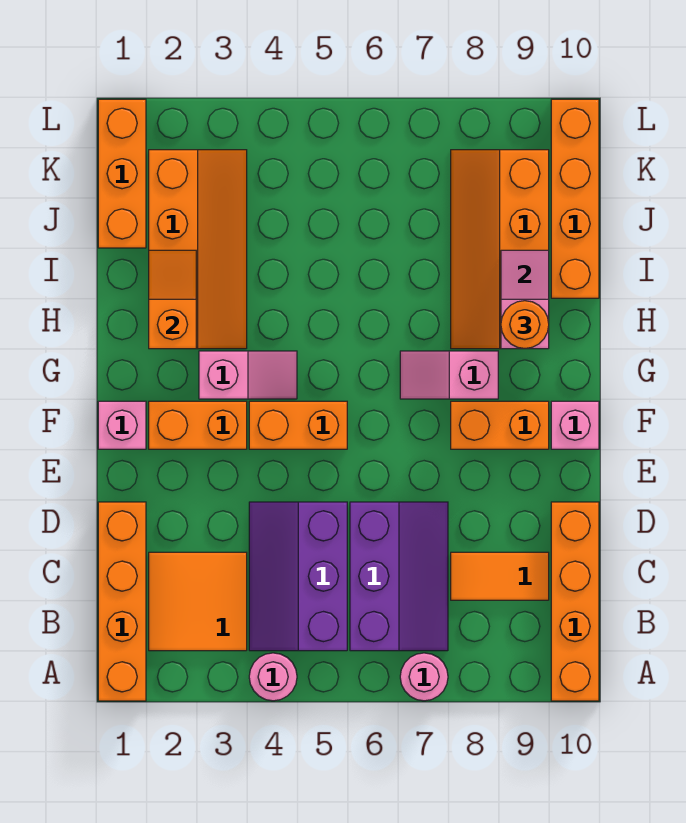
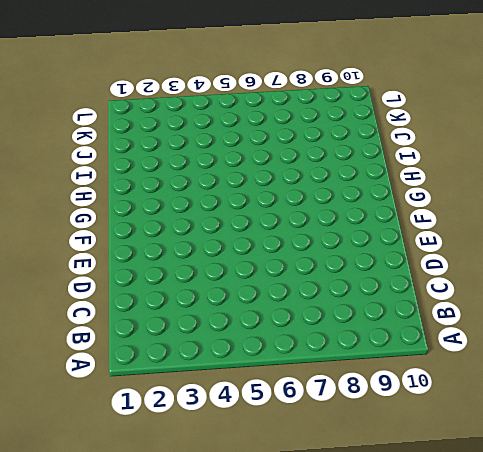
none -> orange brick A1:D1 level 1
none -> pink round brick A4 level 1
none -> pink round brick A7 level 1

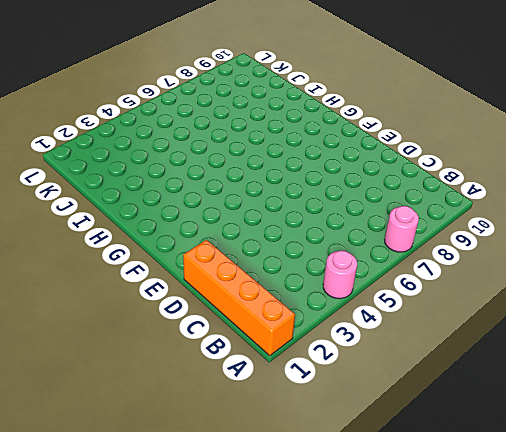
none -> orange brick A10:D10 level 1
none -> orange tile B2:C3 level 1
none -> purple slope B4:D5 level 1 top 5

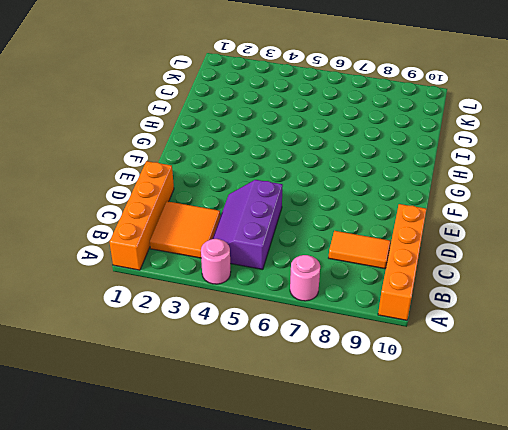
none -> purple slope B6:D7 level 1 top 6
none -> pink brick F1 level 1
none -> orange brick F2:F3 level 1

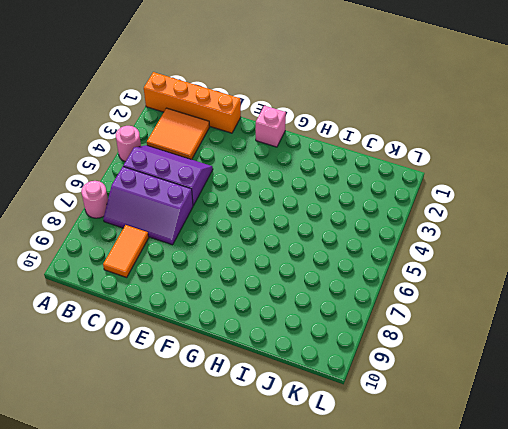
none -> orange brick A10:D10 level 1
none -> orange brick F2:F3 level 1
none -> orange brick F4:F5 level 1

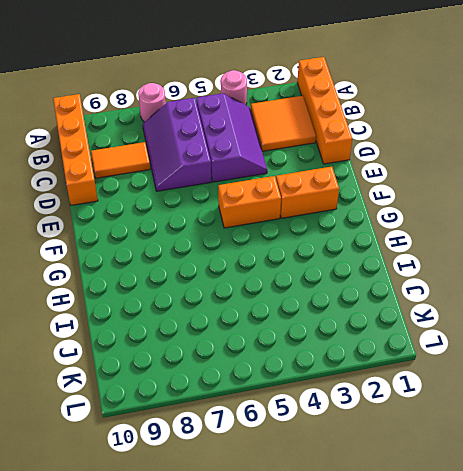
none -> pink brick F1 level 1
none -> orange brick F8:F9 level 1
none -> pink brick F10 level 1

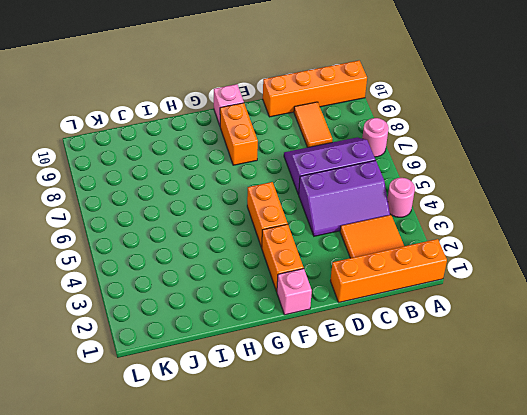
none -> pink slope G3:G4 level 1 top 3
none -> pink slope G7:G8 level 1 top 8
none -> orange slope H2:K3 level 1 top 2

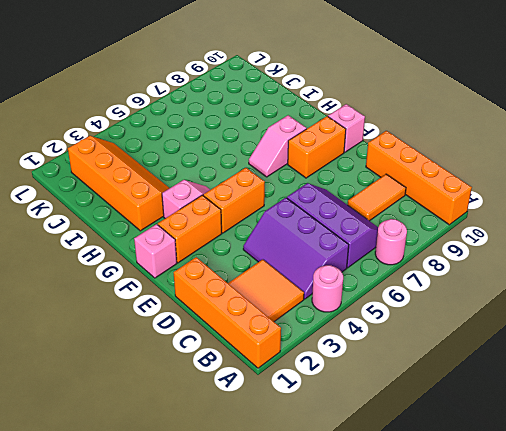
none -> orange slope H8:K9 level 1 top 9
none -> orange brick I10:L10 level 1
none -> orange brick J1:L1 level 1

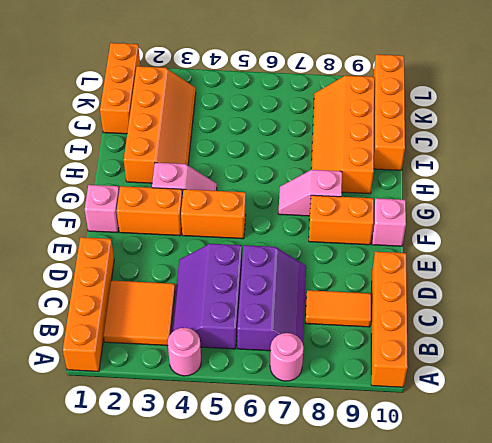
none -> orange slope H2:I2 level 2 top H
none -> pink slope H9:I9 level 2 top H
none -> orange round brick H9 level 3

